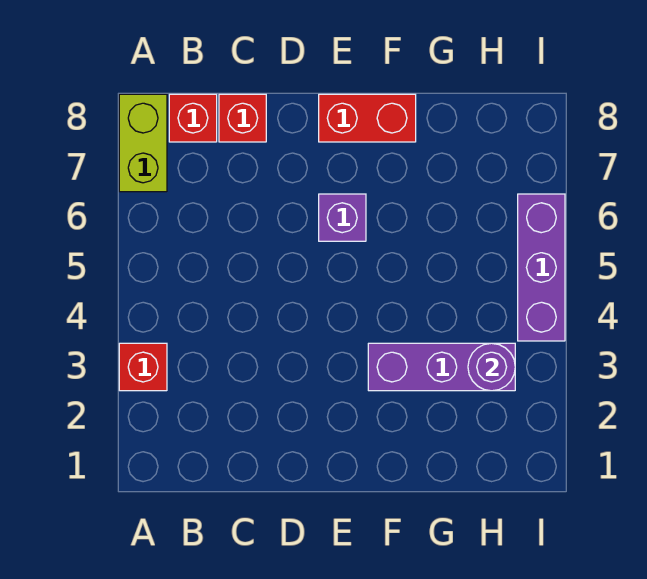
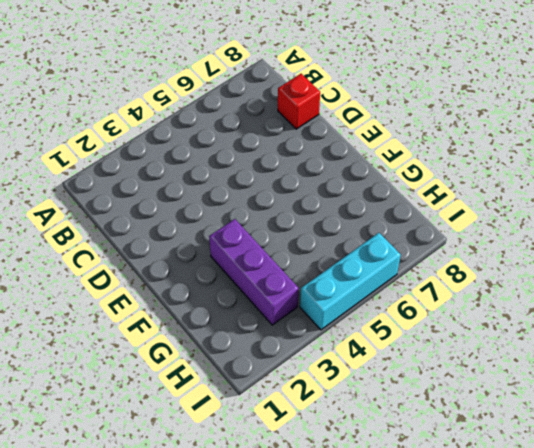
cyan brick I4:I6 level 1 -> purple brick I4:I6 level 1
none -> red brick A3 level 1
none -> lime brick A7:A8 level 1

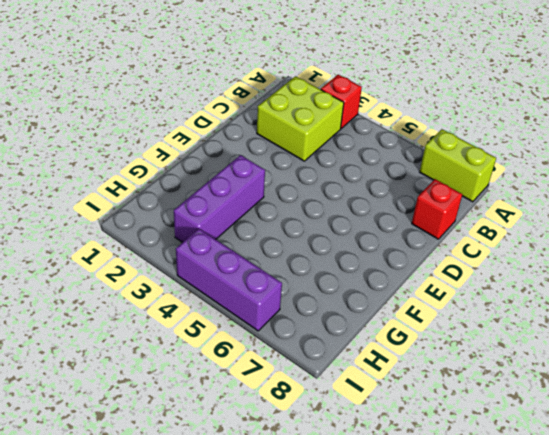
lime brick B2:C3 level 1 -> none
none -> red brick B8 level 1
none -> purple brick E6 level 1

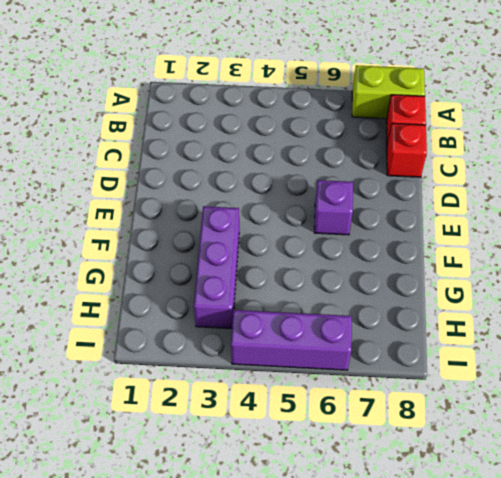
none -> red brick A3 level 1
none -> red brick E8:F8 level 1

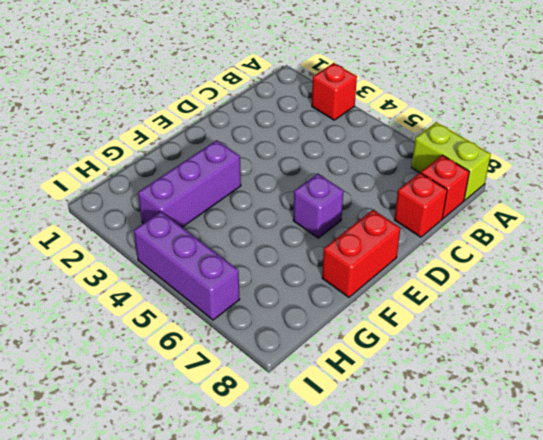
none -> purple round brick H3 level 2

